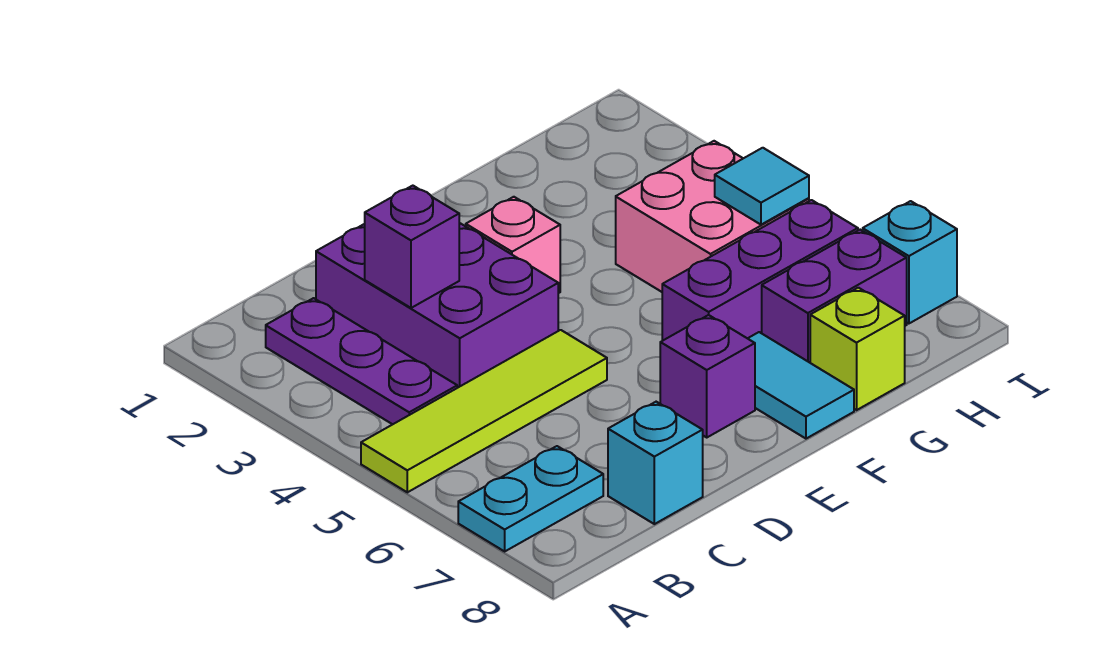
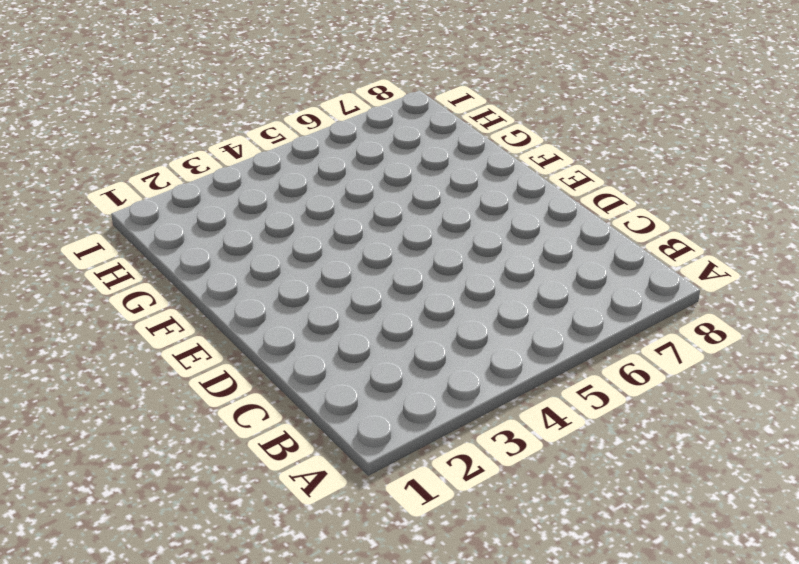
none -> lime tile A5:D5 level 1
none -> cyan plate A7:B7 level 1
none -> purple plate B2:B4 level 1

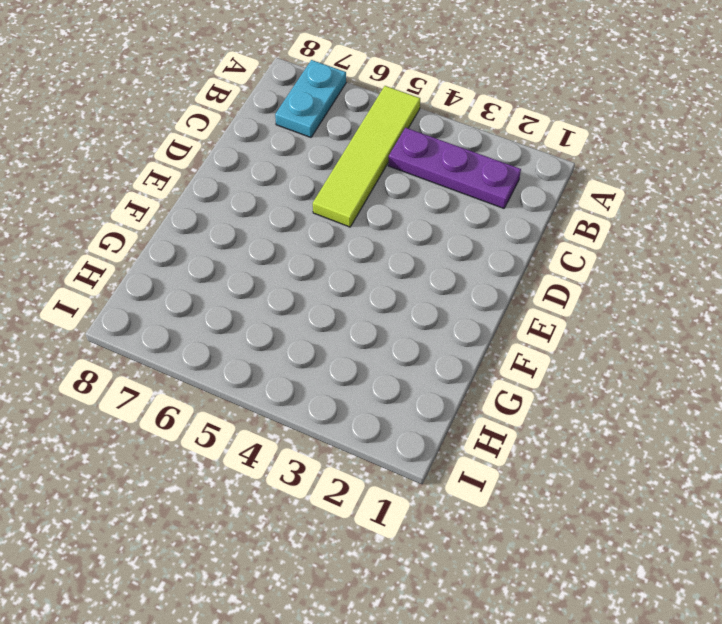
none -> purple brick C2:D4 level 1
none -> cyan brick C8 level 1
none -> pink brick E3 level 1

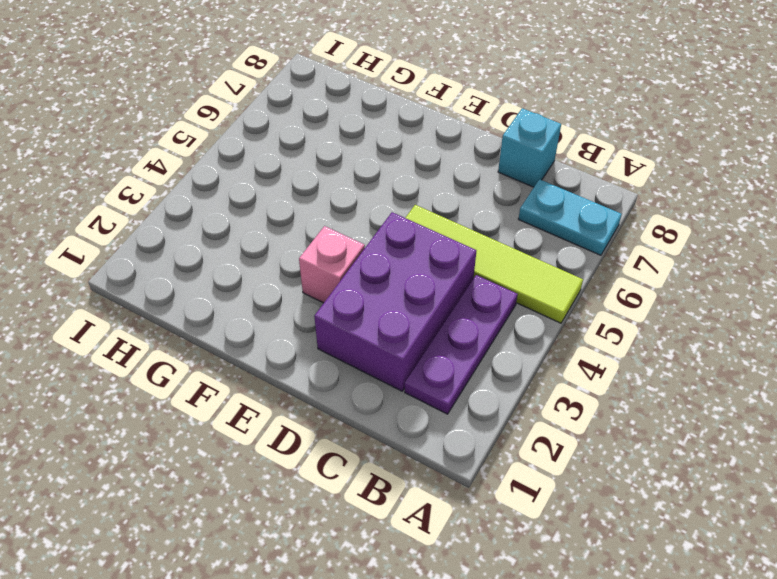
none -> purple brick E7 level 1
none -> purple brick F6:H6 level 1
none -> cyan tile F7:F8 level 1

